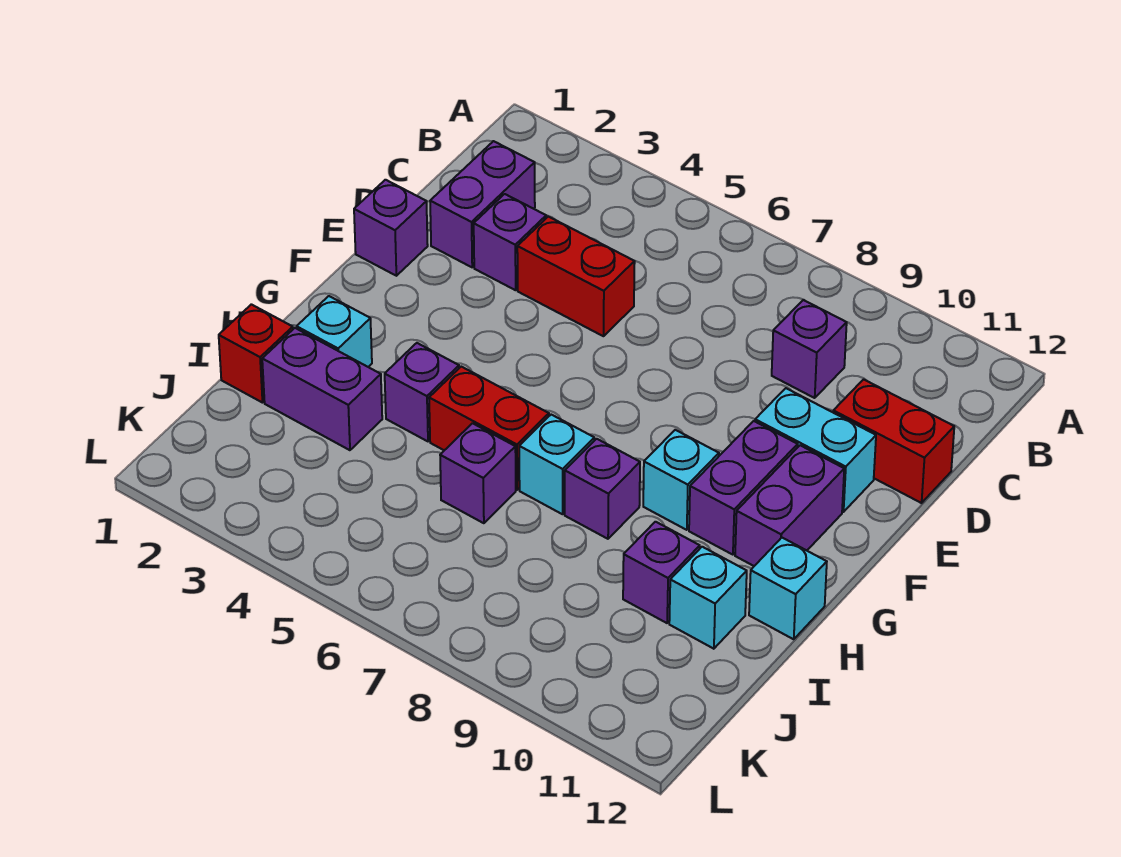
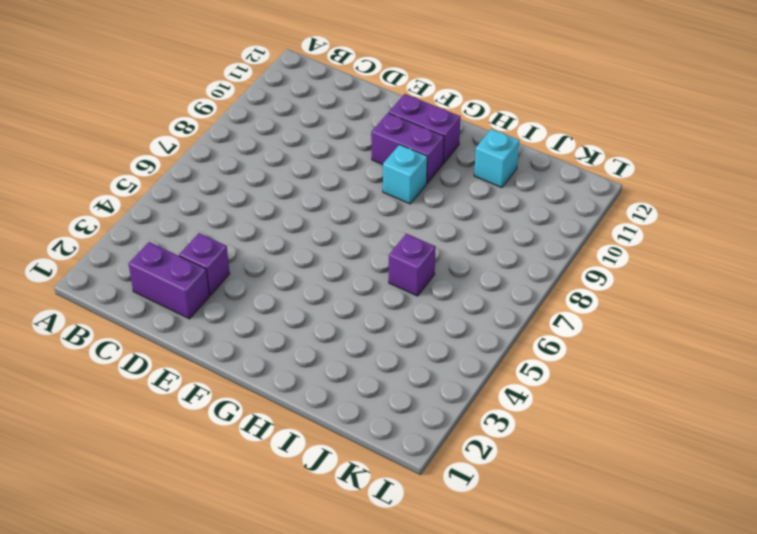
none -> purple brick C9 level 1
none -> red brick D4:D5 level 1
none -> red brick D11:D12 level 1

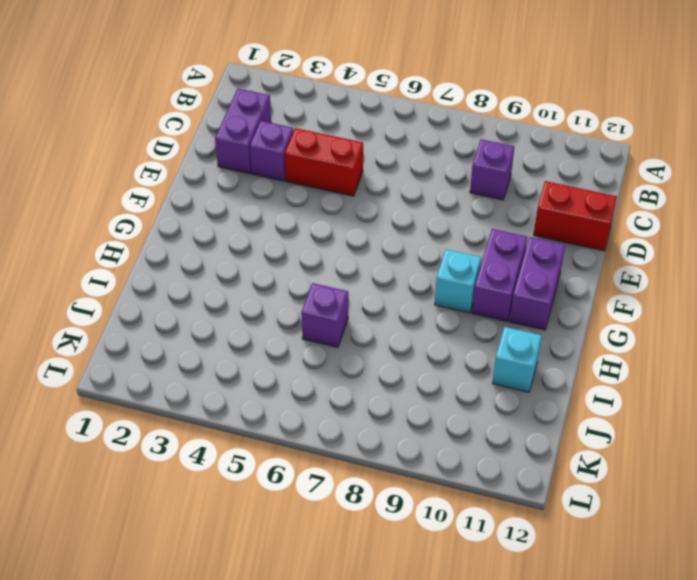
none -> purple brick E1 level 1
none -> cyan brick E10:E11 level 1
none -> cyan brick H2 level 1

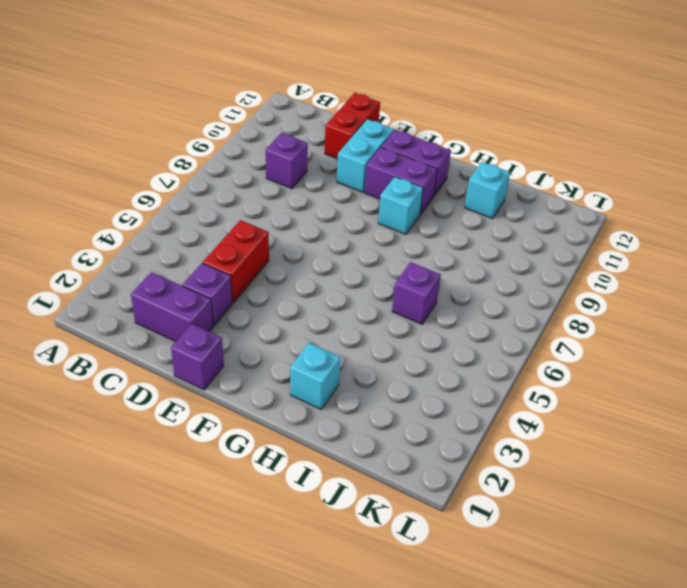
none -> purple brick H4 level 1
none -> red brick H5:H6 level 1
none -> cyan brick H7 level 1

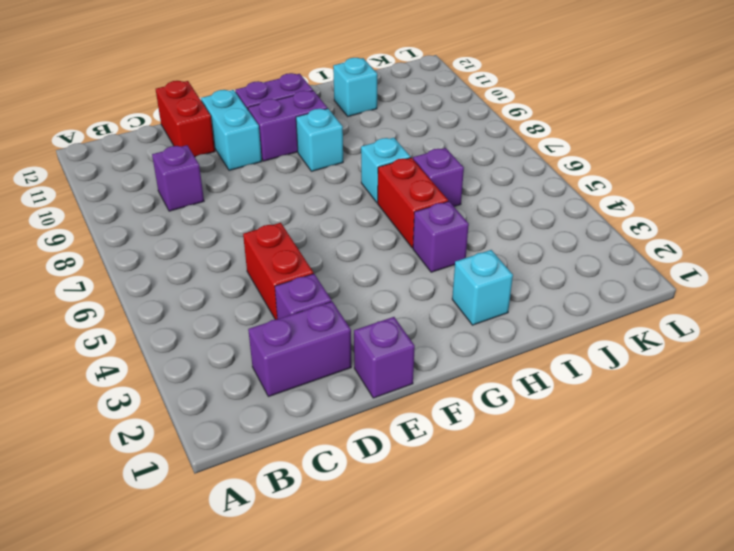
none -> purple brick H8 level 1
none -> cyan brick H12 level 1
none -> red brick I1 level 1

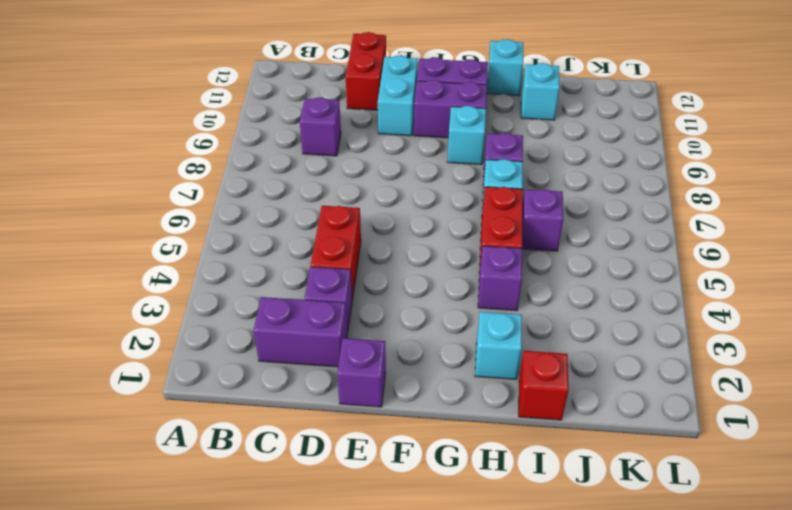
none -> purple brick I2:I3 level 1
none -> purple brick I10 level 1

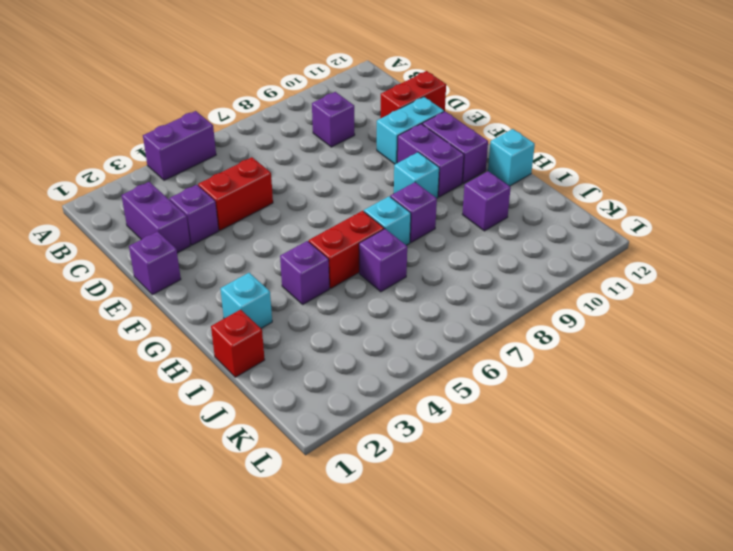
purple brick A4:A5 level 1 -> purple brick I2:I3 level 1
none -> cyan brick I11 level 1

